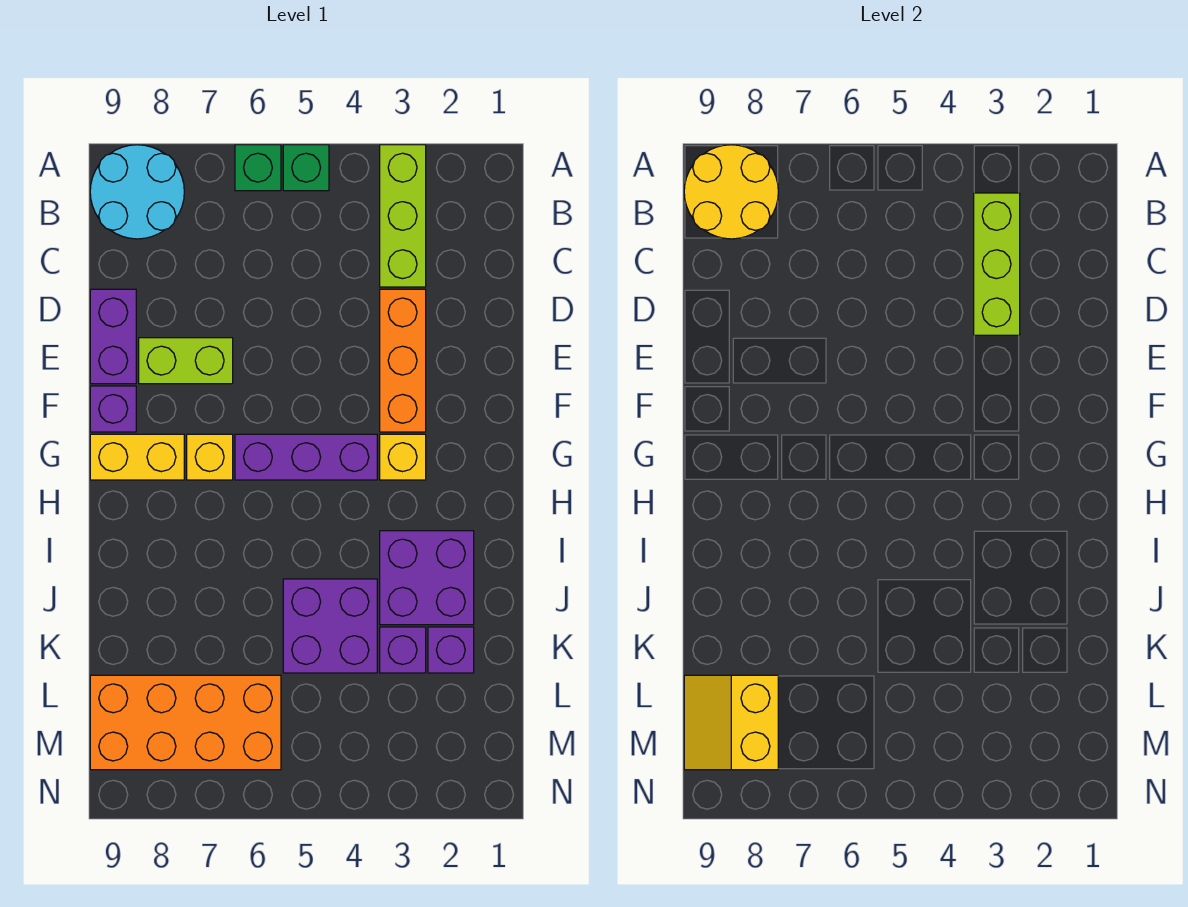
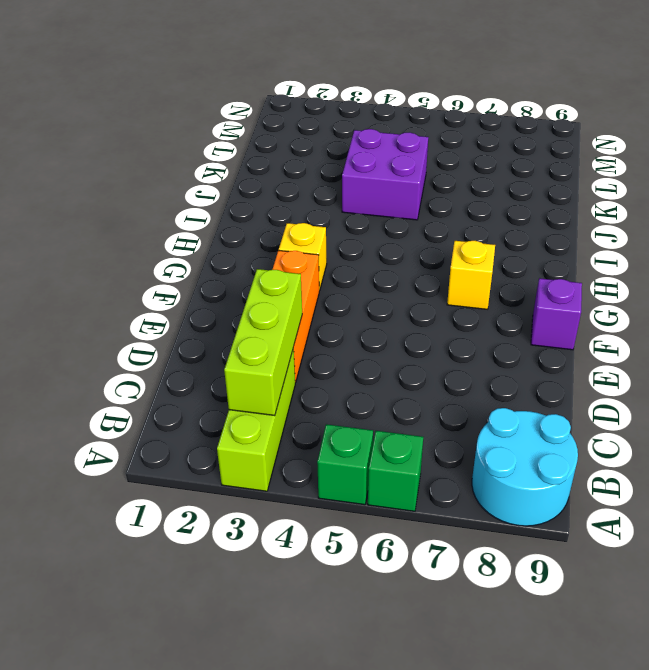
none -> purple brick D9:E9 level 1
none -> lime brick E7:E8 level 1
none -> purple brick G4:G6 level 1

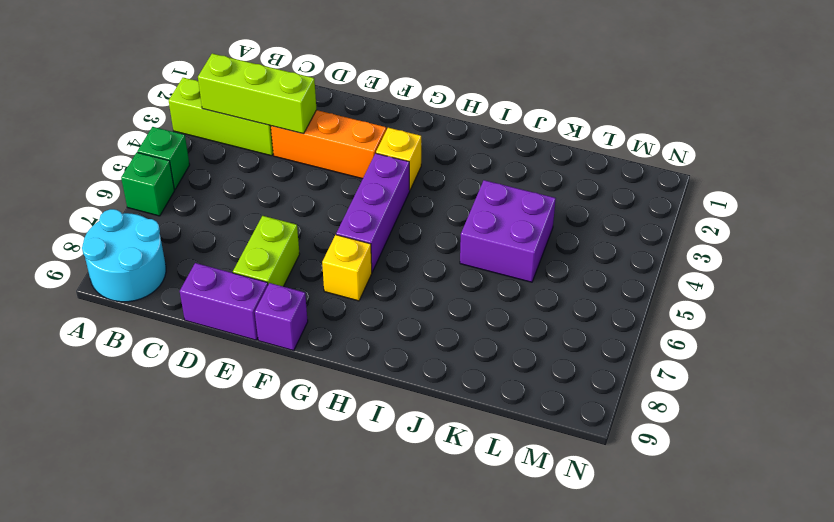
none -> yellow brick G8:G9 level 1
none -> purple brick I2:J3 level 1
none -> purple brick K2 level 1

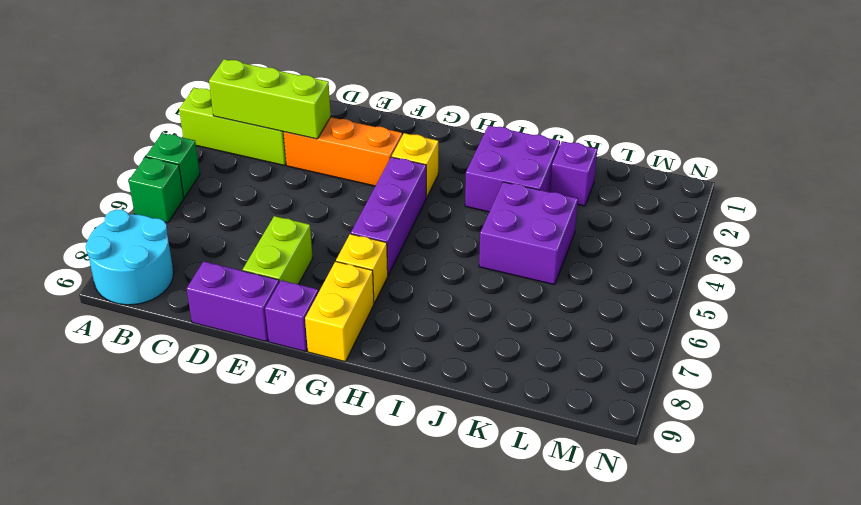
none -> purple brick K3 level 1
none -> orange brick L6:M9 level 1
none -> yellow round brick A8:B9 level 2

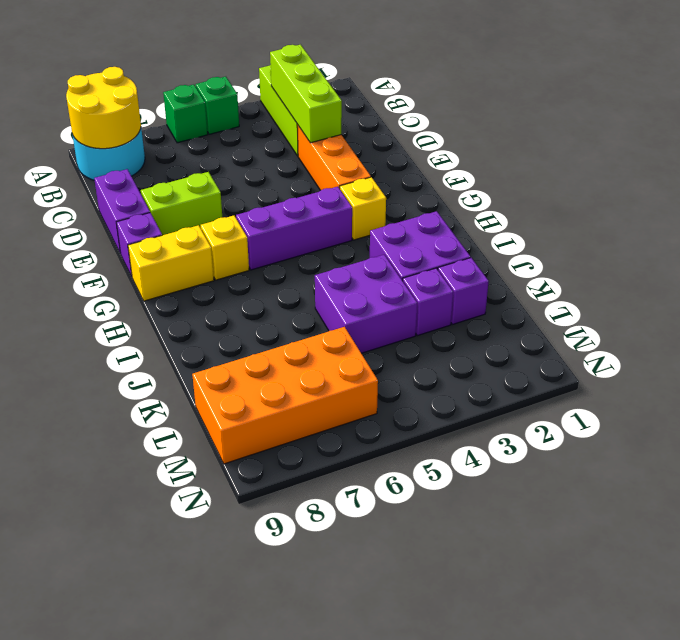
none -> yellow slope L8:M9 level 2 top 8

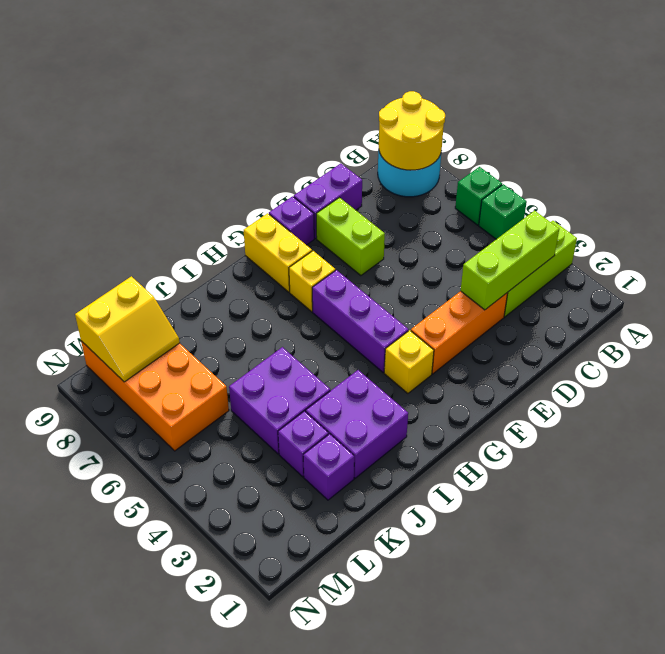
yellow slope L8:M9 level 2 top 9 -> yellow slope L8:M9 level 2 top 8

